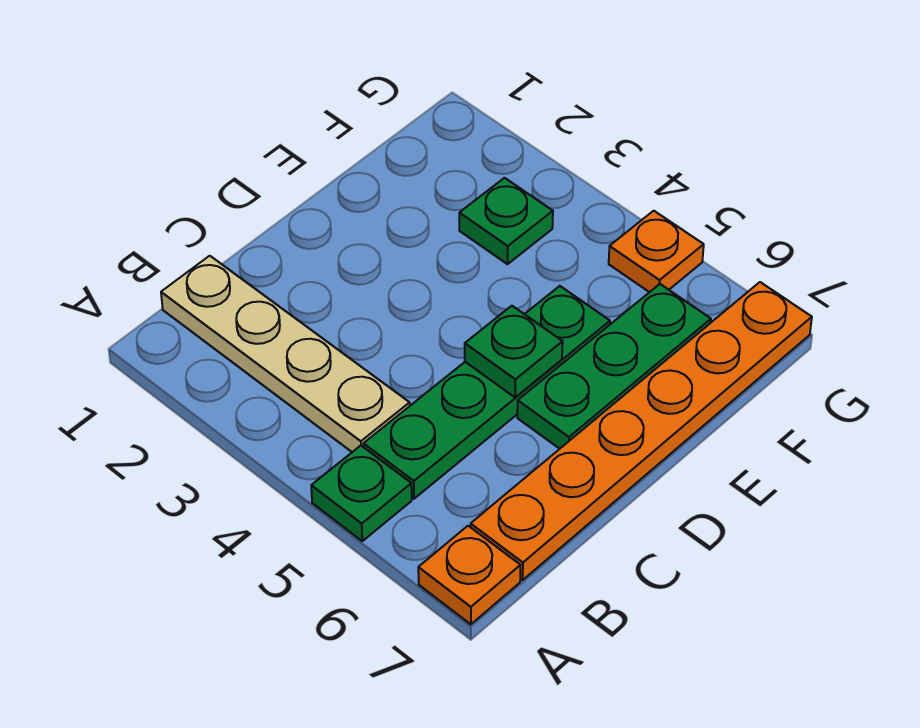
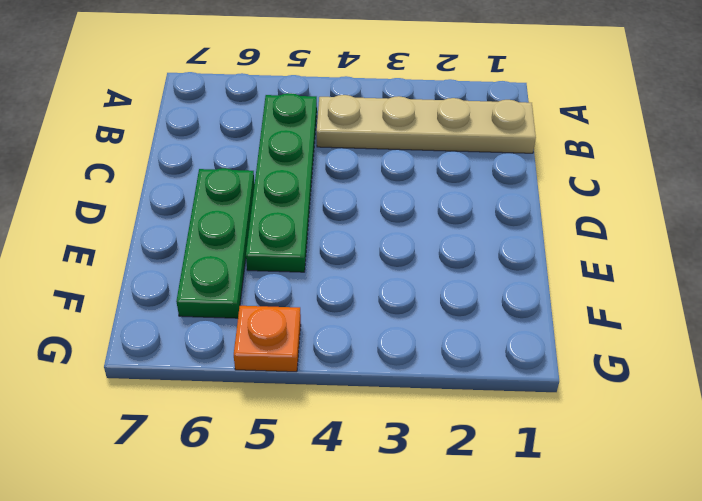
none -> green plate A5 level 1
none -> orange plate A7 level 1

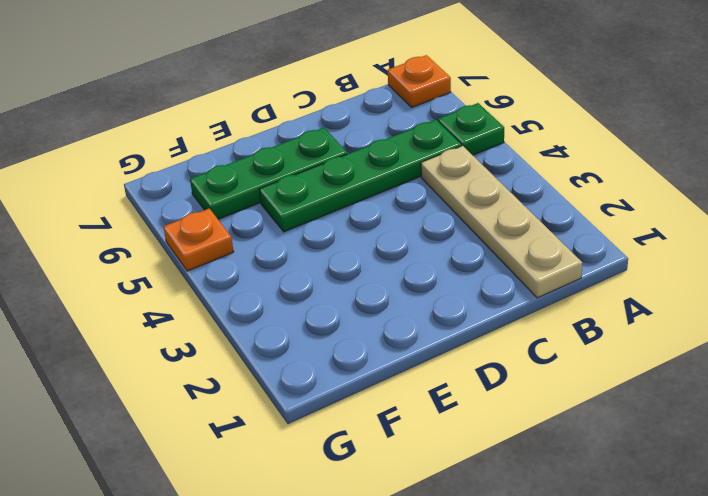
none -> orange plate B7:G7 level 1
none -> green plate F3 level 1

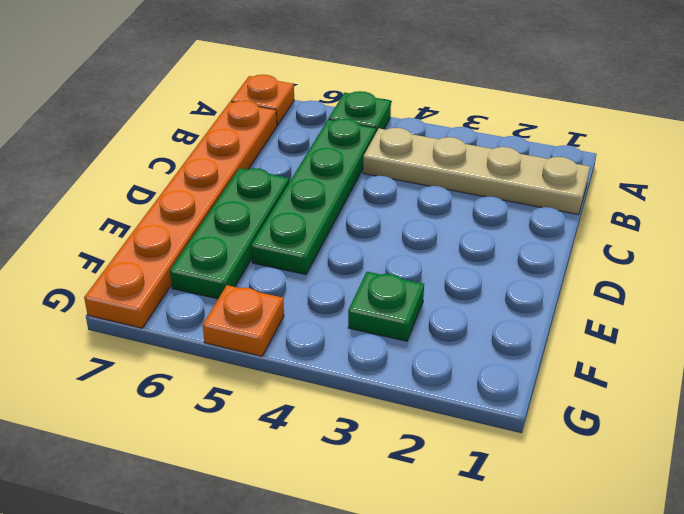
none -> green plate D5 level 2

